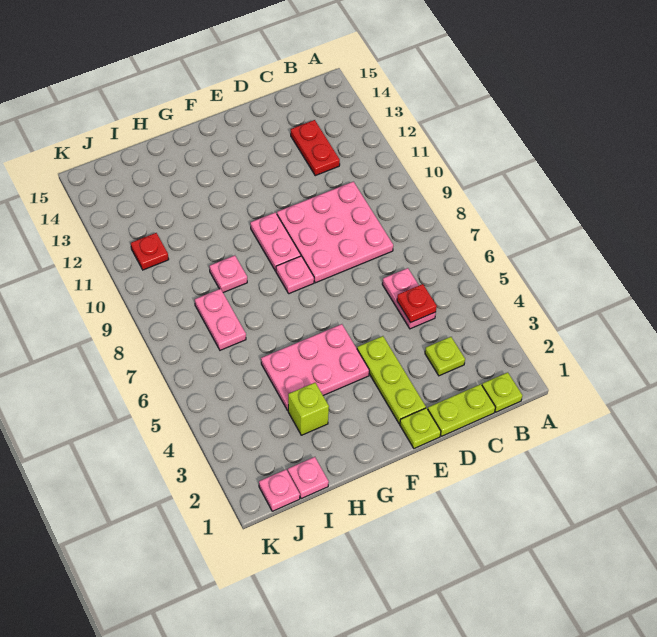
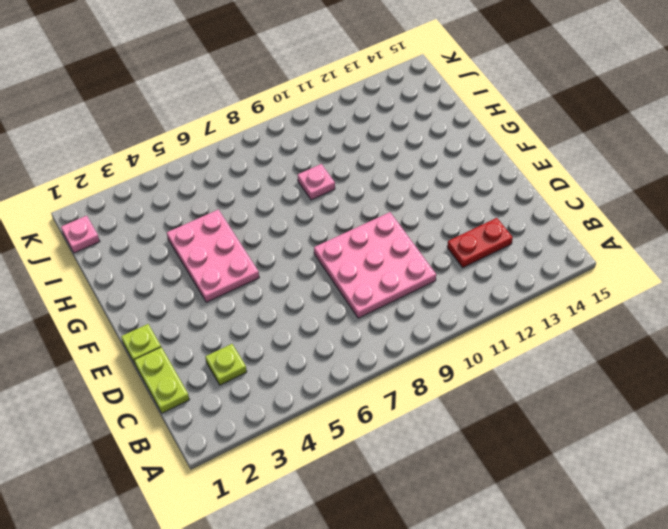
none -> lime plate B1 level 1
none -> pink plate C5:C6 level 1
none -> lime plate E2:E4 level 1

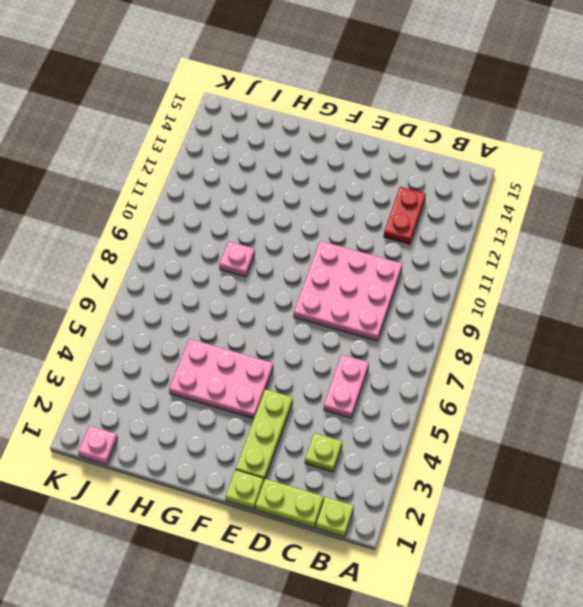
none -> pink plate F8 level 1
none -> pink plate F9:F10 level 1
none -> lime brick H3 level 1

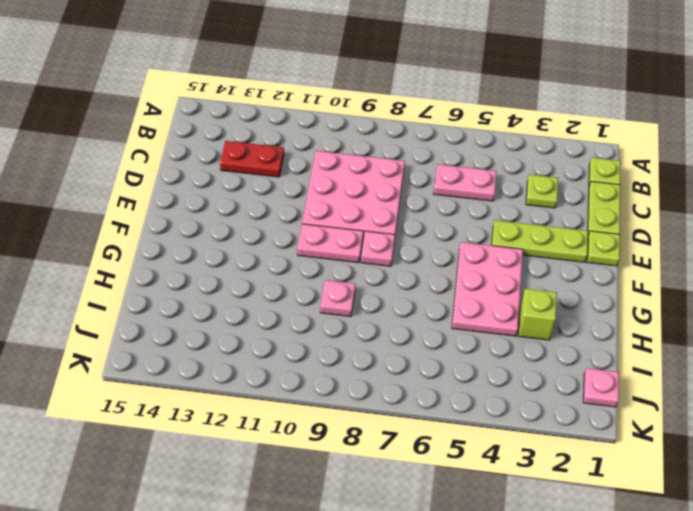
none -> pink plate I1 level 1
none -> pink plate I7:I8 level 1
none -> red plate J11 level 1

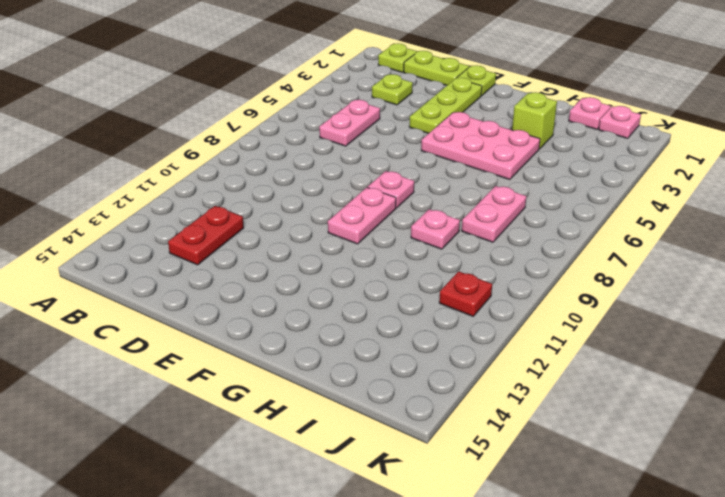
none -> pink plate C8:E10 level 1
none -> red plate C5 level 2

